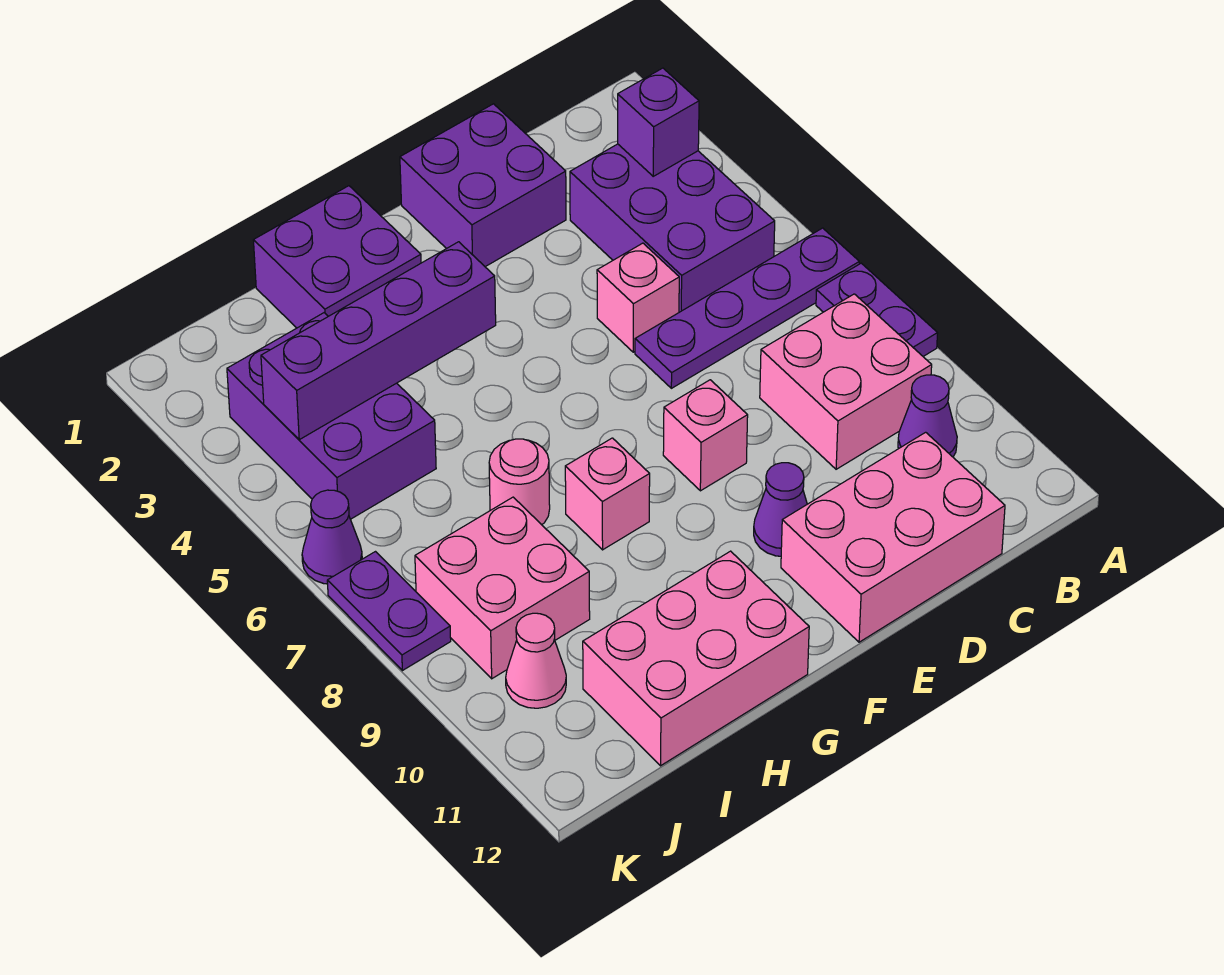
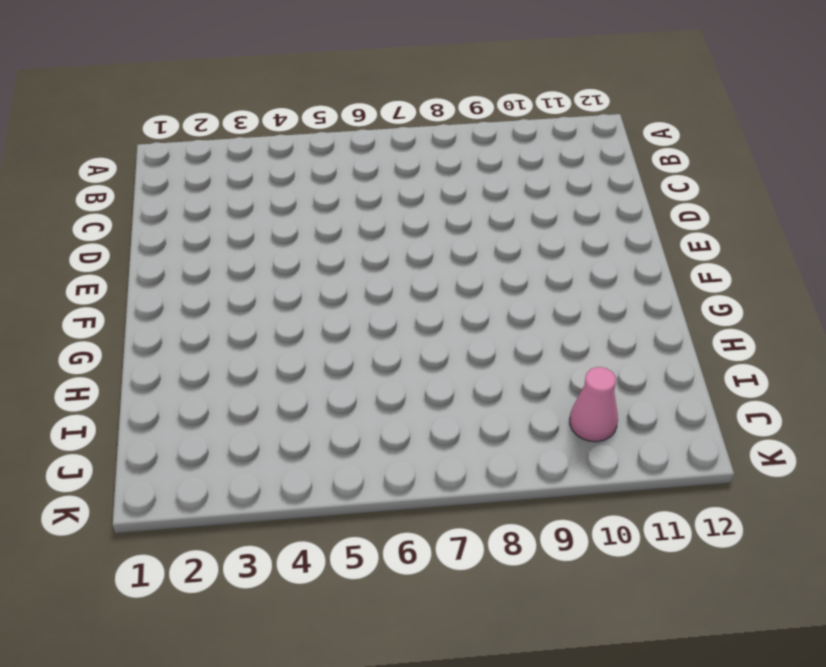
none -> purple plate A6:D6 level 1
none -> purple plate A7:A8 level 1
none -> purple brick B3:C5 level 1

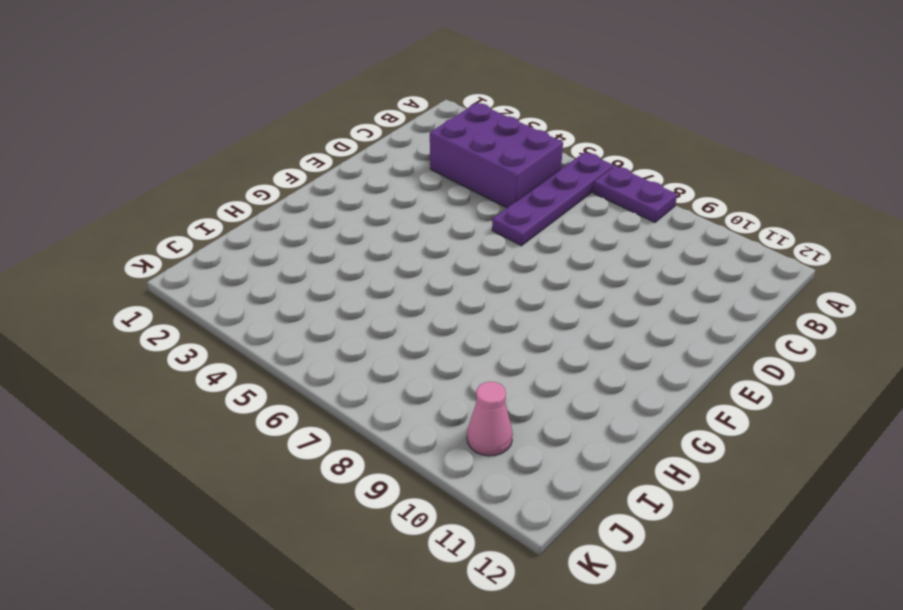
none -> pink brick B8:C9 level 1
none -> purple cone B10 level 1
none -> pink brick C11:E12 level 1

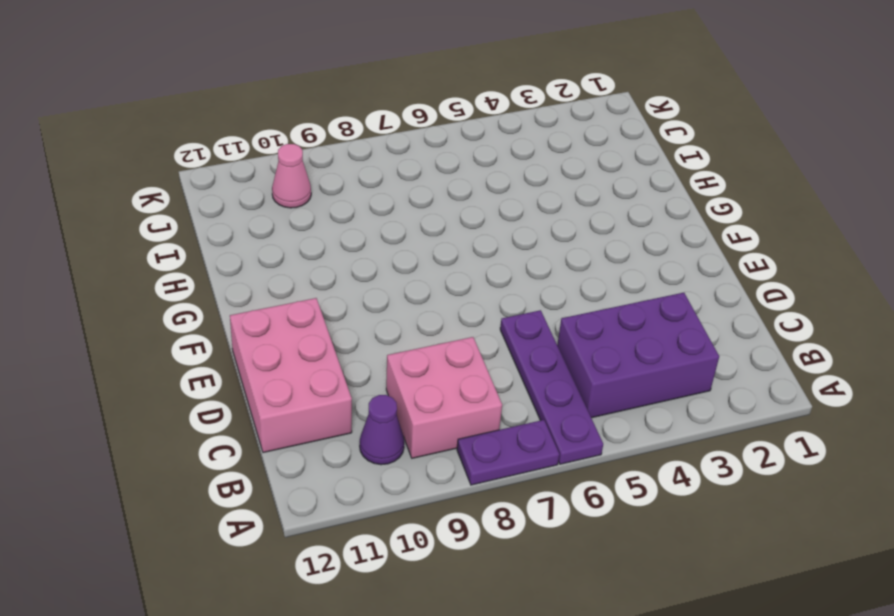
none -> purple brick D1:E2 level 1
none -> pink brick D5 level 1
none -> pink brick E8 level 1

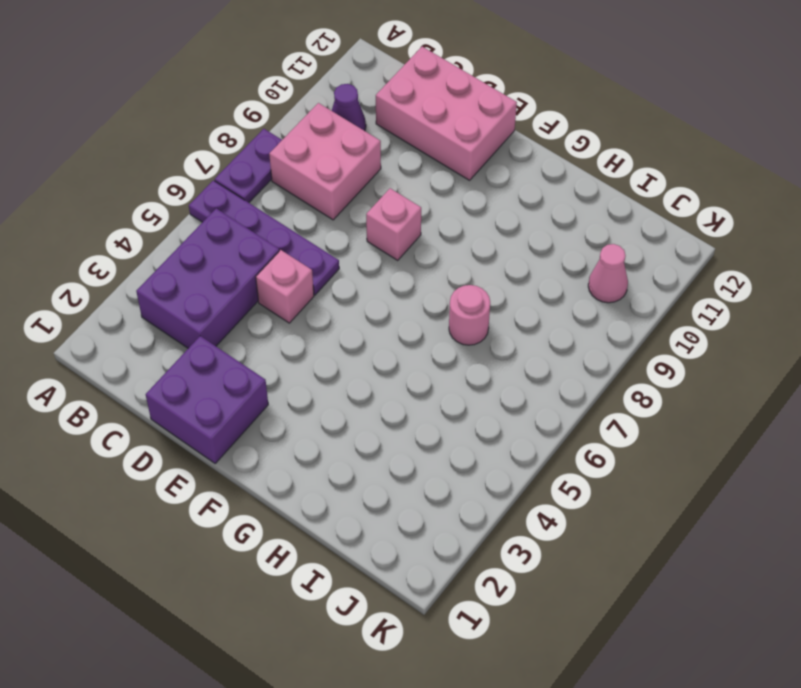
none -> purple cone E10 level 1
none -> purple brick G1:H2 level 1
none -> pink brick G8 level 1

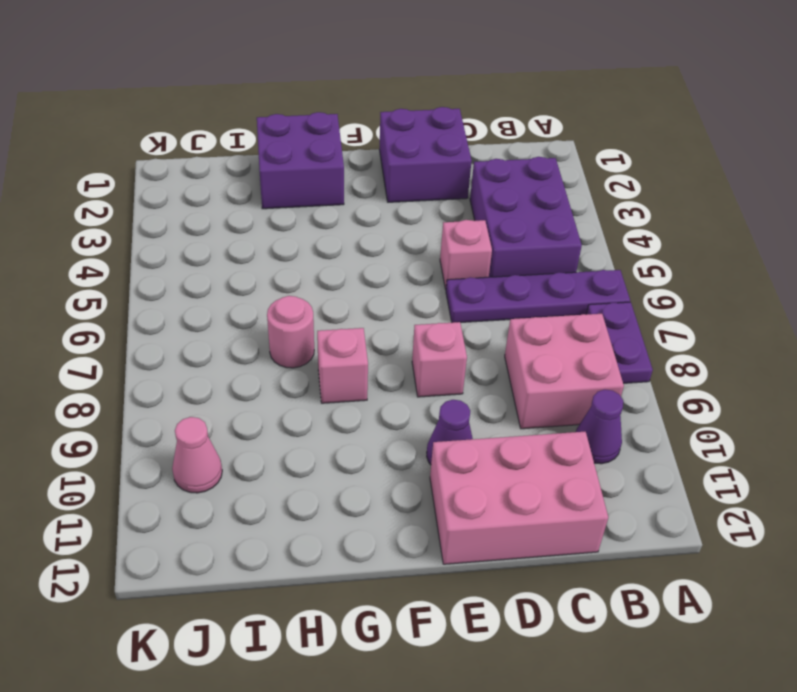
none -> pink brick G11:I12 level 1
none -> purple brick I3:J5 level 1
none -> pink brick I8:J9 level 1

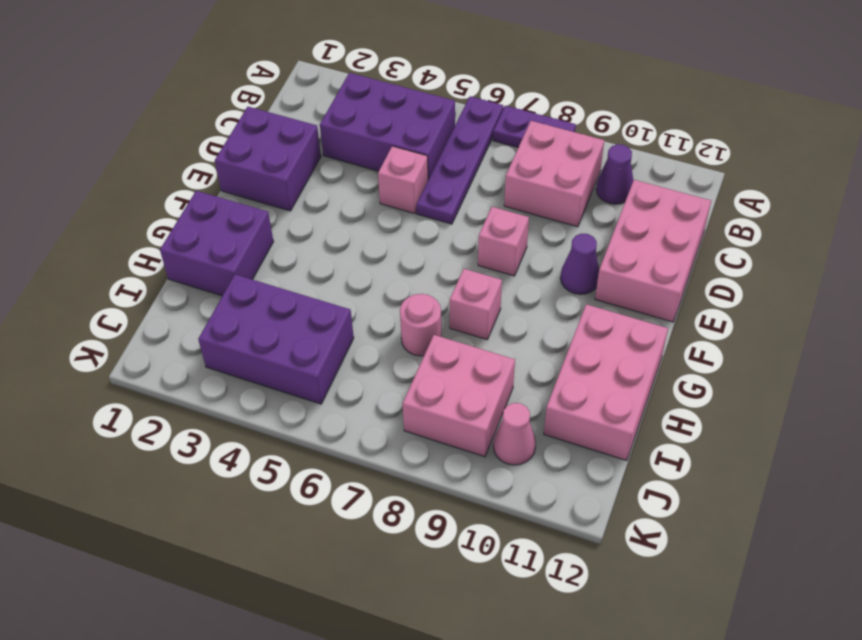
none -> purple cone K6 level 1
none -> purple plate K7:K8 level 1
none -> purple brick B3 level 2

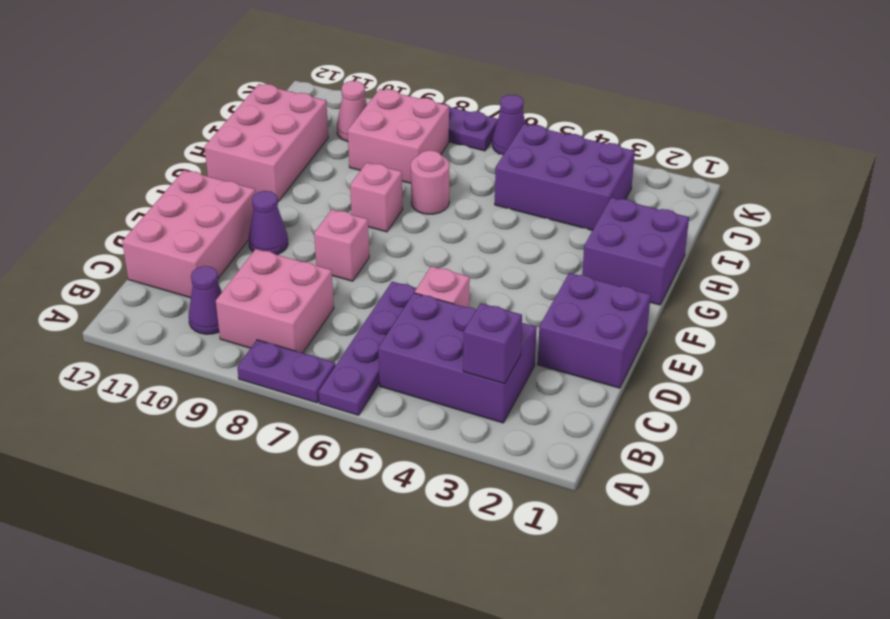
none -> purple brick G4:J4 level 2

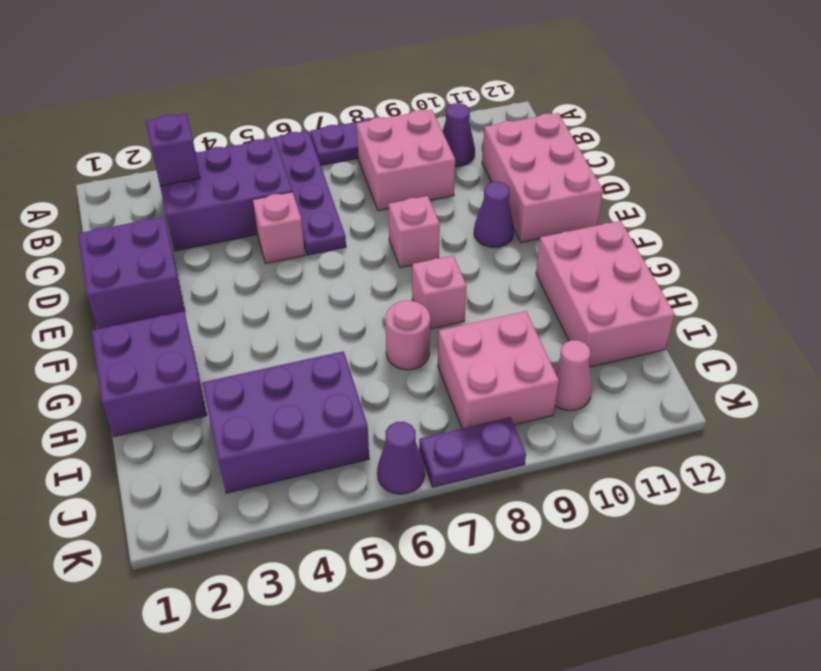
none -> purple brick G4:J4 level 2

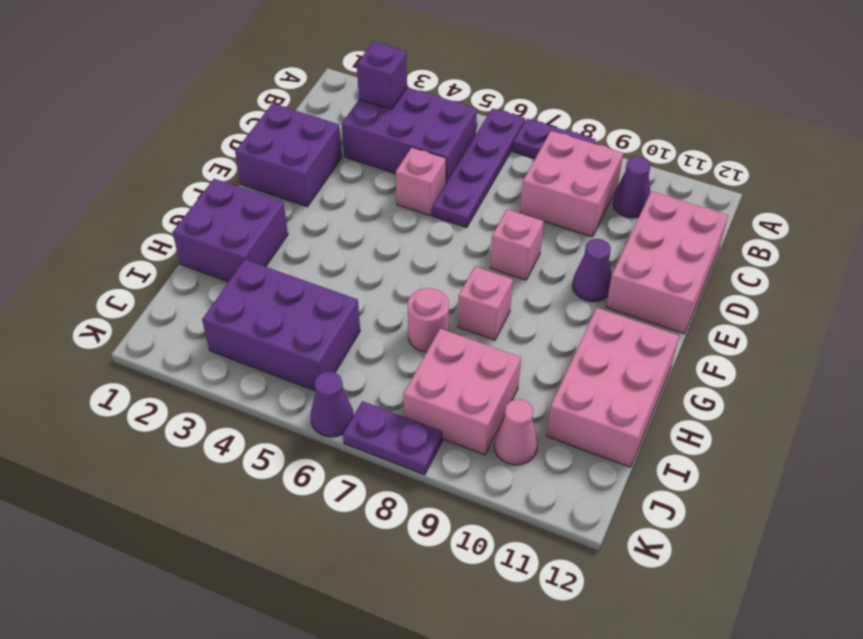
none -> purple brick G4:J4 level 2

